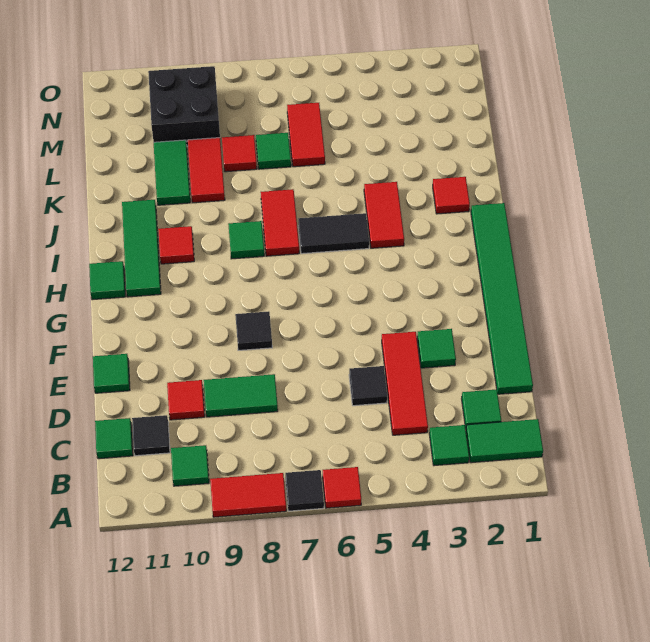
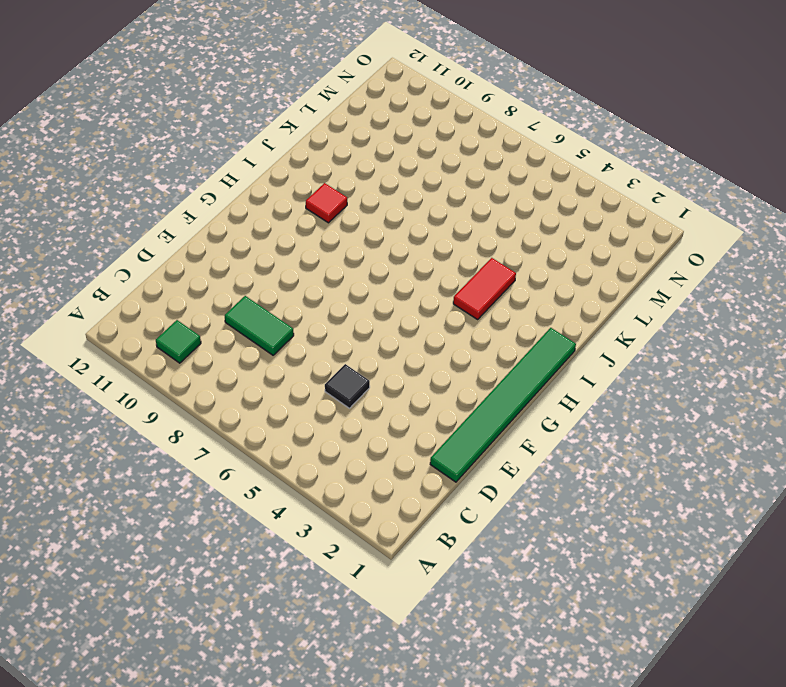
none -> red tile A6 level 1
none -> black tile A7 level 1
none -> red tile A8:A9 level 1
none -> green tile B1:B2 level 1

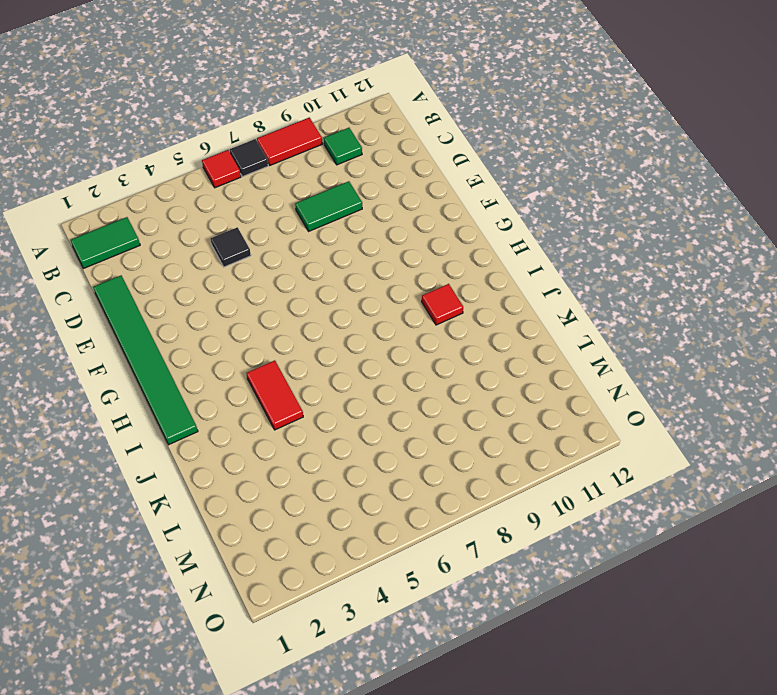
none -> green tile B3 level 1
none -> green tile C2 level 1
none -> red tile C4:E4 level 1
none -> black tile C11 level 1

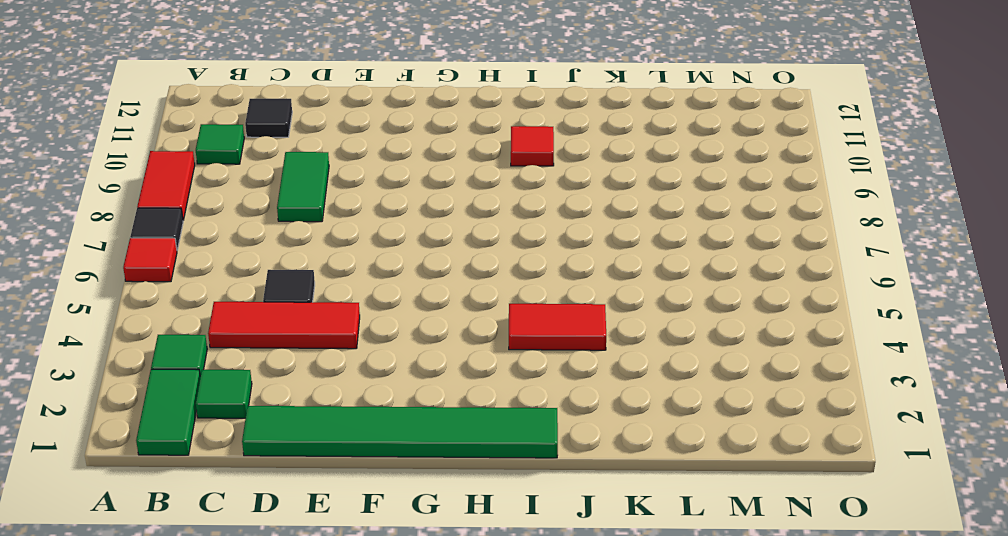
none -> green tile C12 level 1
none -> red tile D10 level 1
none -> green tile E3 level 1
none -> green tile E12 level 1

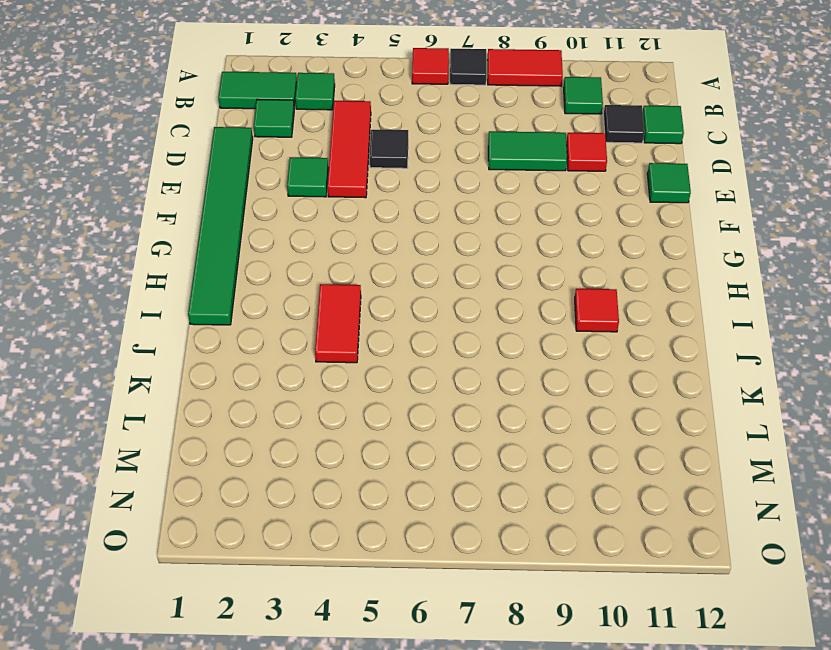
none -> black tile F8 level 1
none -> green tile H11:J11 level 1
none -> green tile H12 level 1
none -> black tile I5:I6 level 1

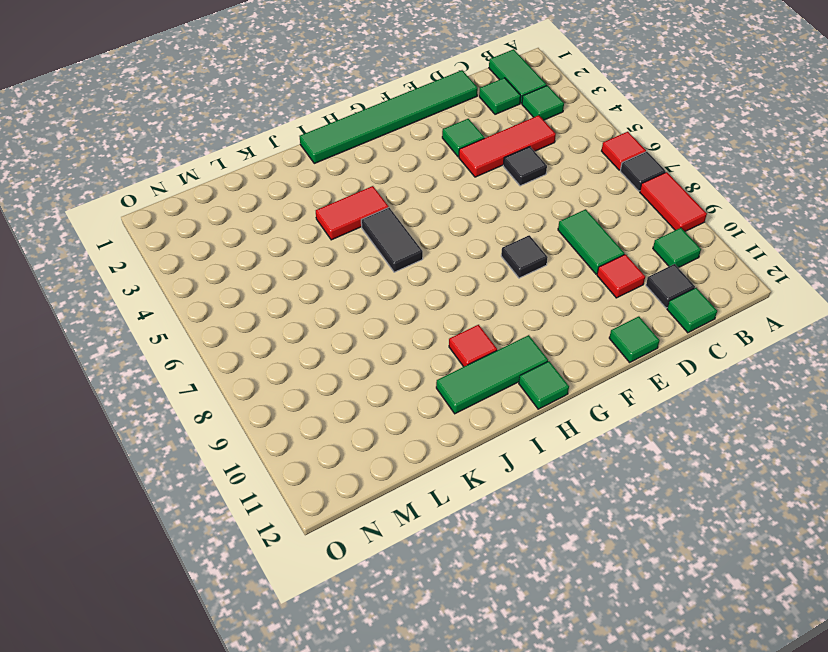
none -> red tile I7:J7 level 1
none -> green tile I8 level 1
none -> red tile J2 level 1
none -> red tile K9:L9 level 1

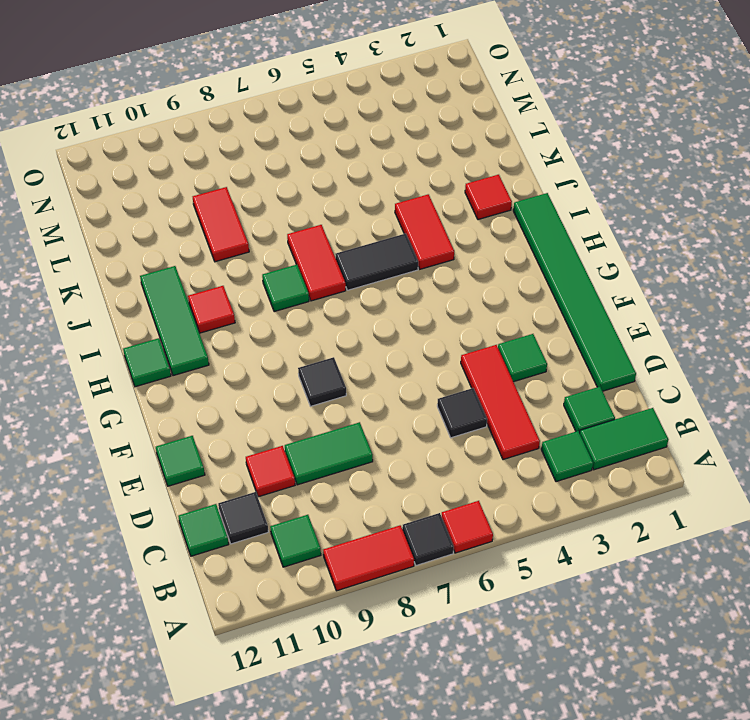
none -> green tile K10:L10 level 1
none -> red tile L6:M6 level 1
none -> green tile L7 level 1
none -> red tile L8 level 1

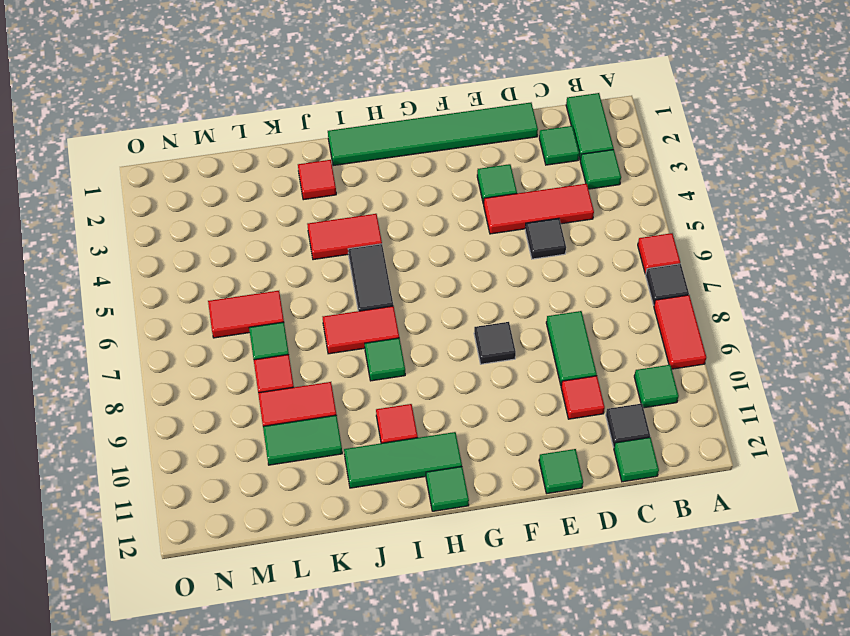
none -> black brick M9:N10 level 1

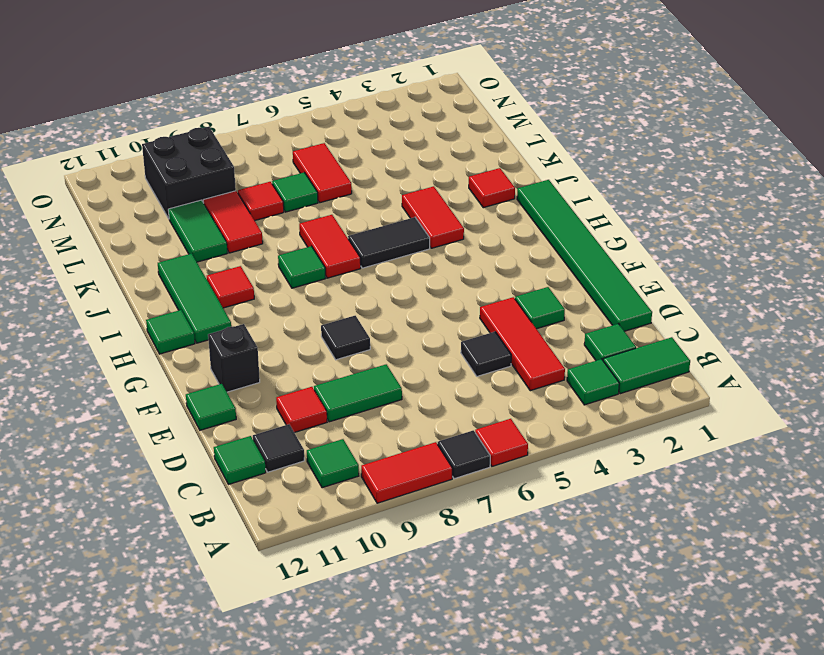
black brick F11 level 1 -> none

